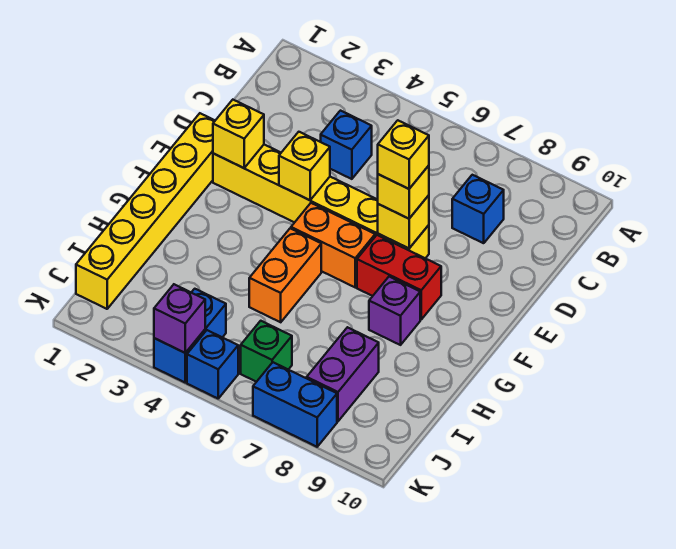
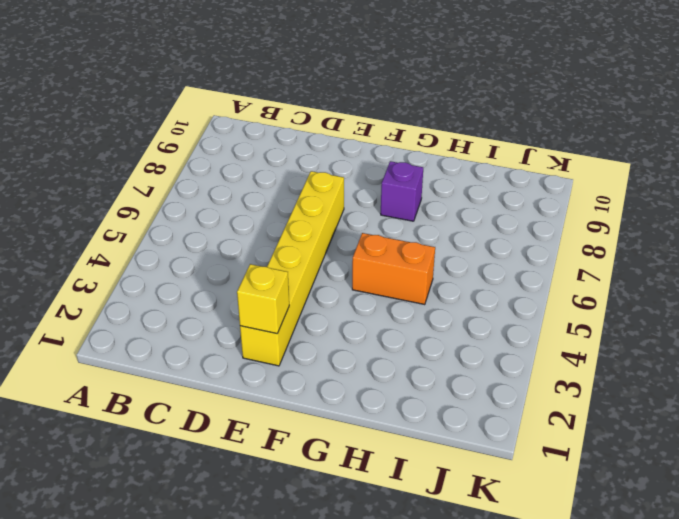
none -> blue brick C4 level 1
none -> blue brick C8 level 1
none -> yellow brick E1:J1 level 1

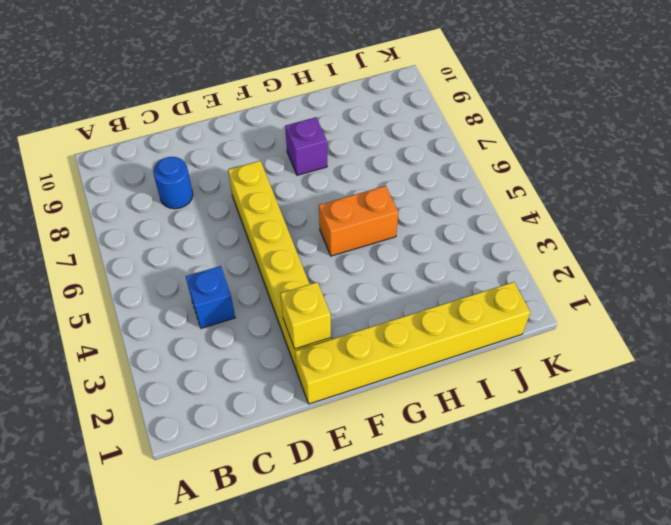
blue round brick C8 level 1 -> blue brick C8 level 1
none -> orange brick F5:F6 level 1
none -> red brick F7:F8 level 1
none -> purple brick I8:J8 level 1

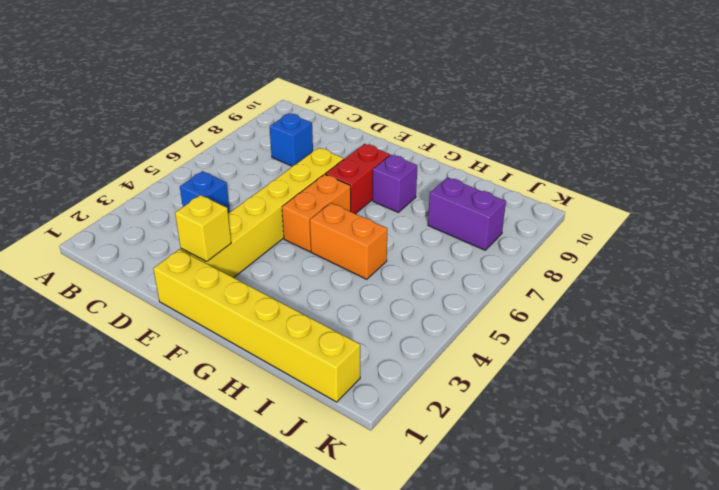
none -> blue brick J4:K4 level 1
none -> green brick J6 level 1
none -> blue brick K5 level 1

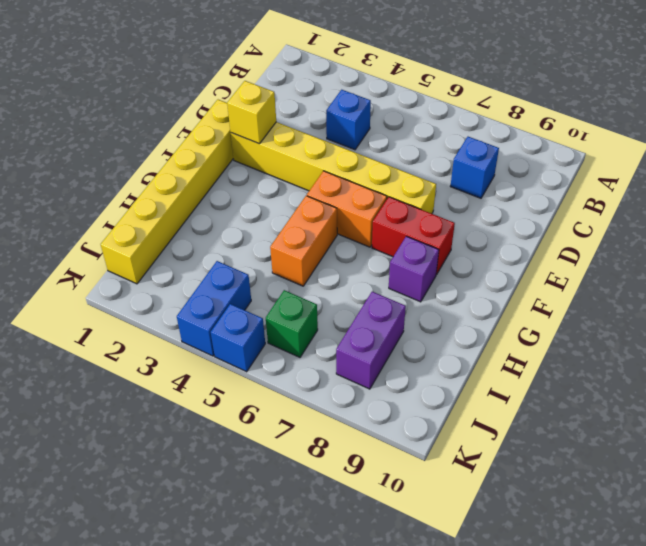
none -> blue brick K7:K8 level 1
none -> yellow brick E4 level 2
none -> yellow brick E7 level 2

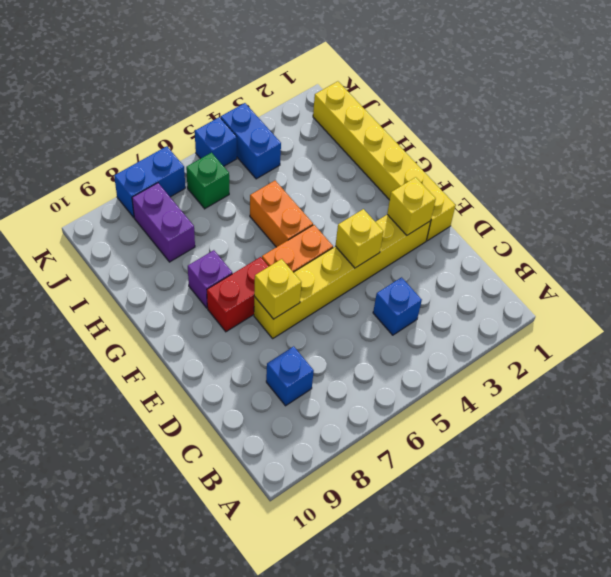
none -> purple brick K4 level 2
none -> yellow brick E7 level 3
none -> yellow brick E7 level 4

